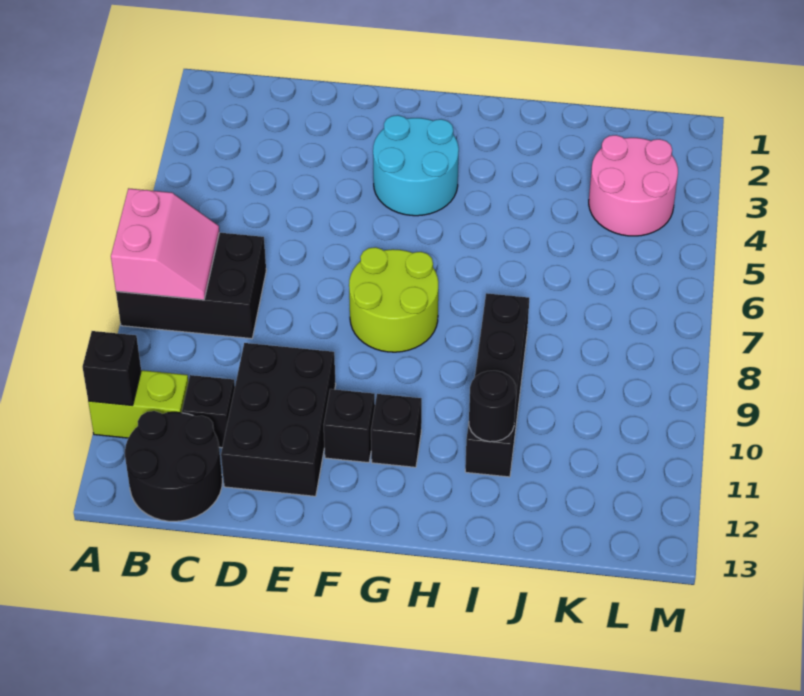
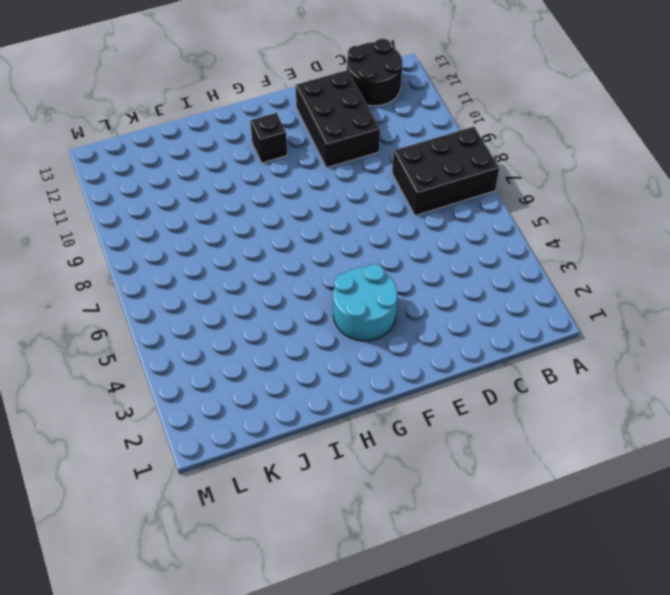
none -> lime brick A11:B11 level 1
none -> black brick C11 level 1
none -> lime round brick F7:G8 level 1

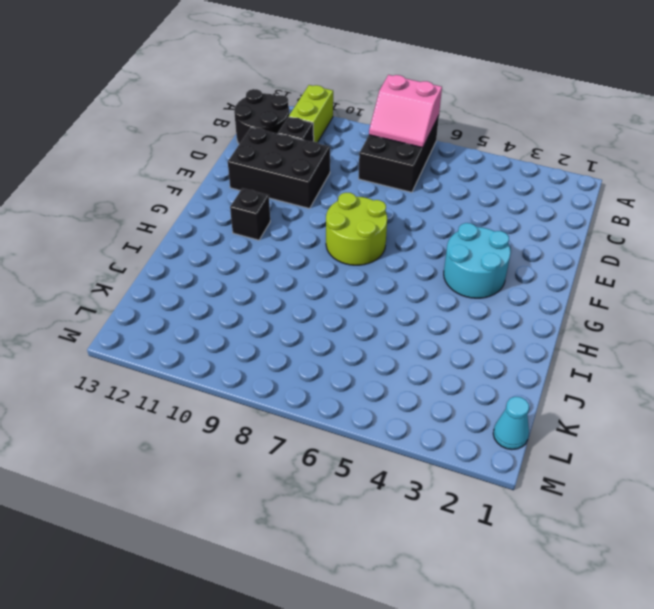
cyan cone L1 level 1 -> none
none -> black brick F11 level 1
none -> black brick I8:I11 level 1
none -> pink round brick K3:L4 level 1

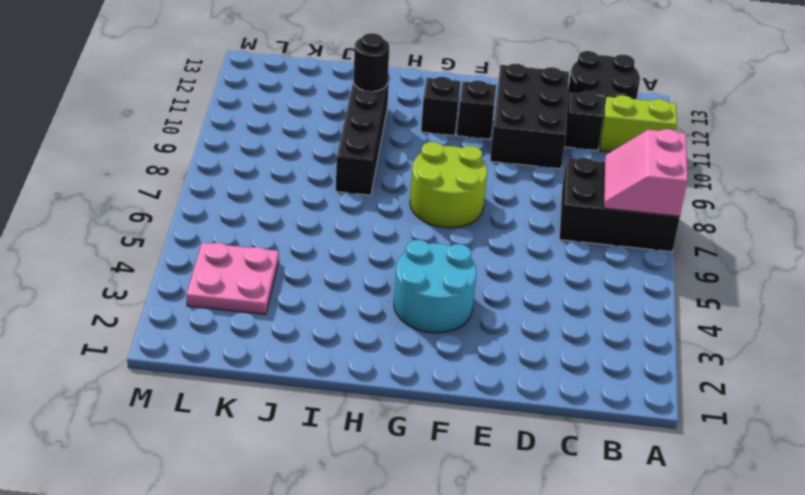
pink plate K3:L4 level 1 -> pink round brick K3:L4 level 1
none -> black brick A11 level 2

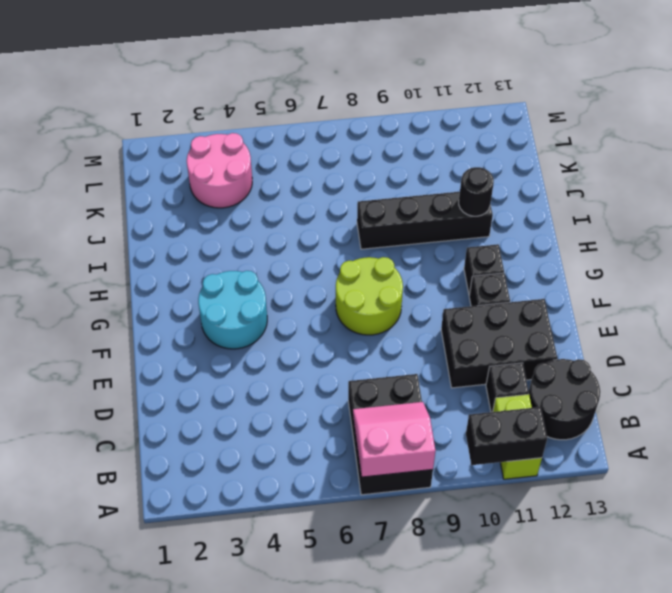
black brick A10:A11 level 2 -> black brick A11 level 2

